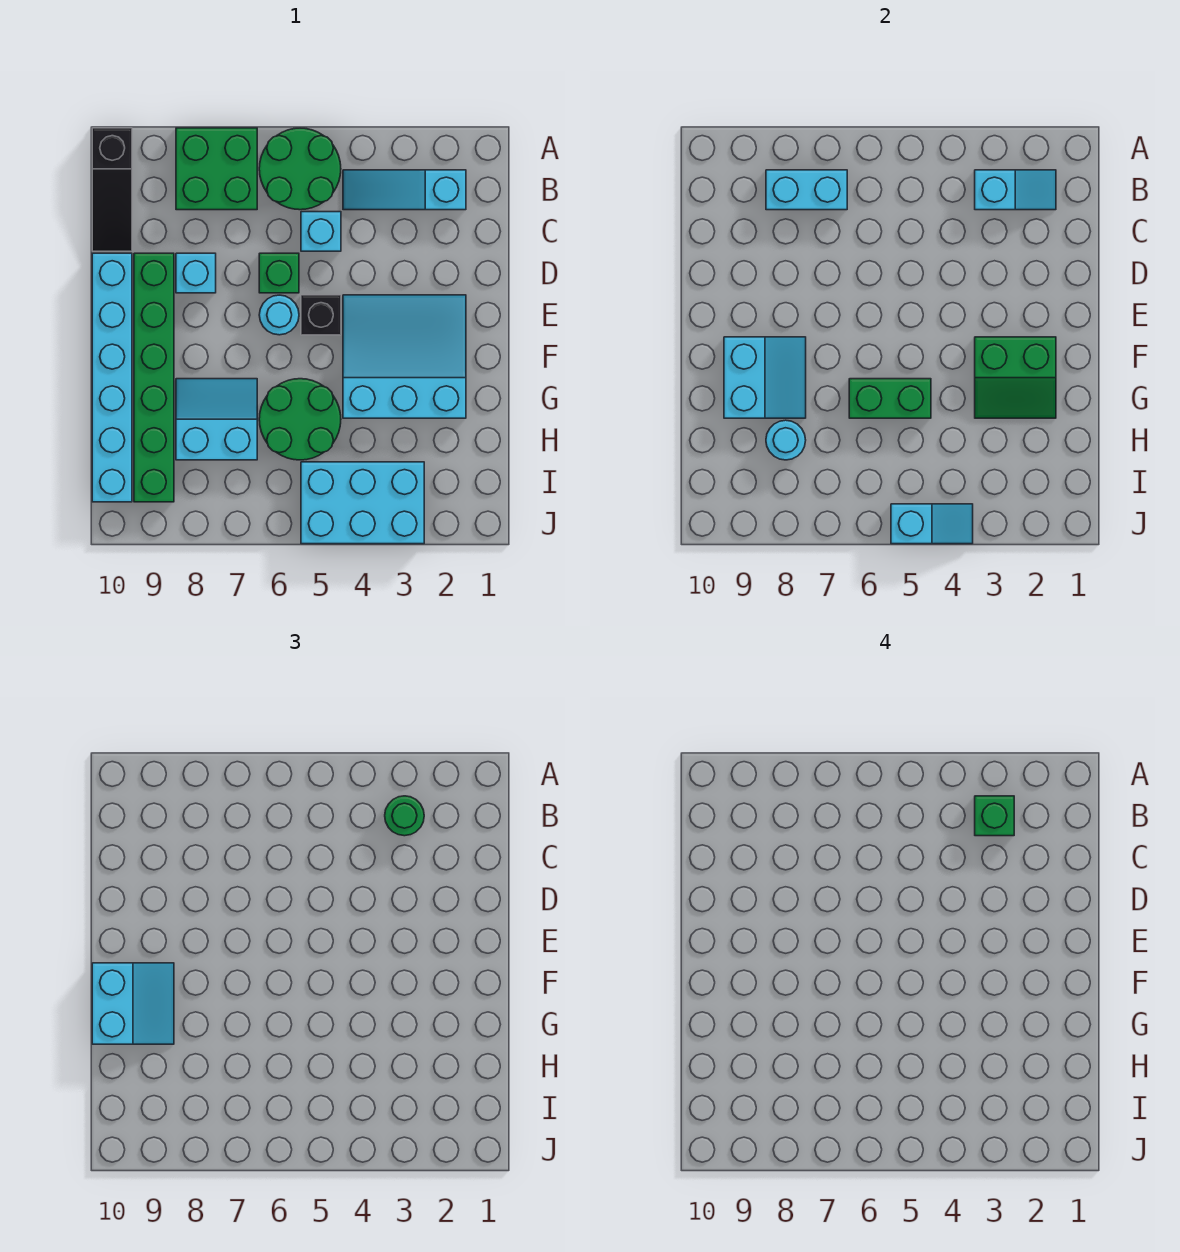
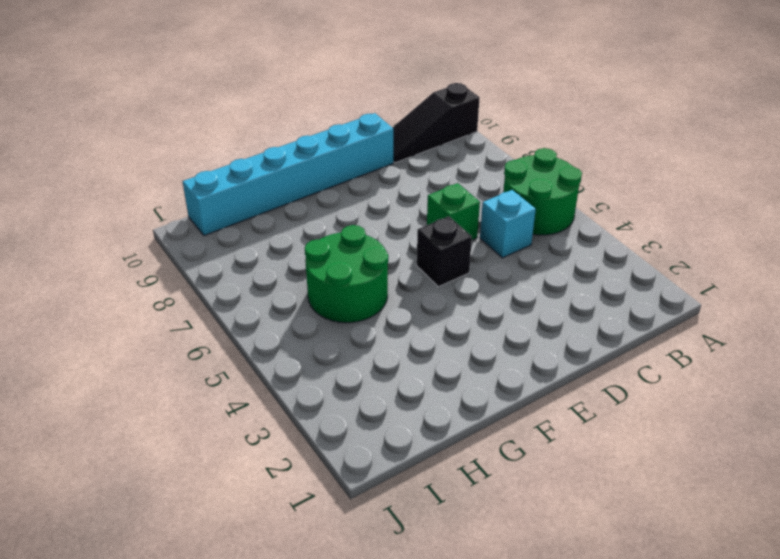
none -> green brick A7:B8 level 1
none -> cyan slope B2:B4 level 1 top 2
none -> cyan brick D8 level 1

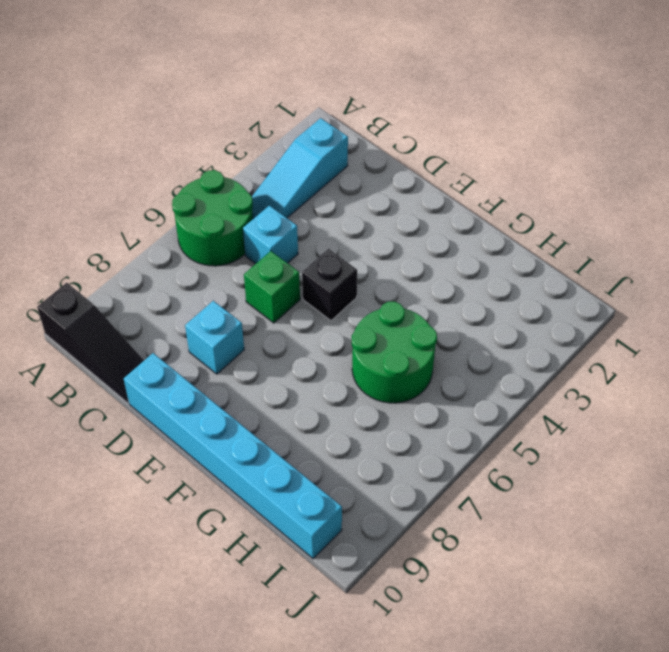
none -> green brick A7:B8 level 1
none -> green brick D9:I9 level 1
none -> cyan slope E2:G4 level 1 top G

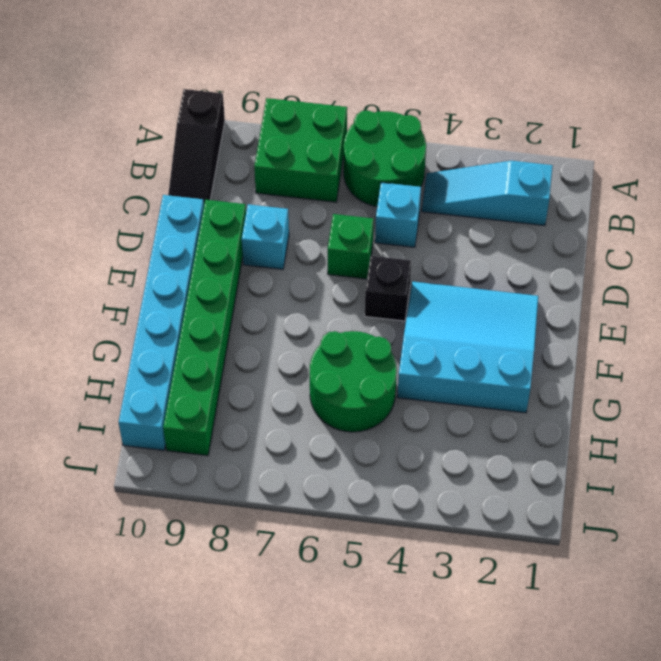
none -> cyan round brick E6 level 1
none -> cyan slope G7:H8 level 1 top H
none -> cyan brick I3:J5 level 1

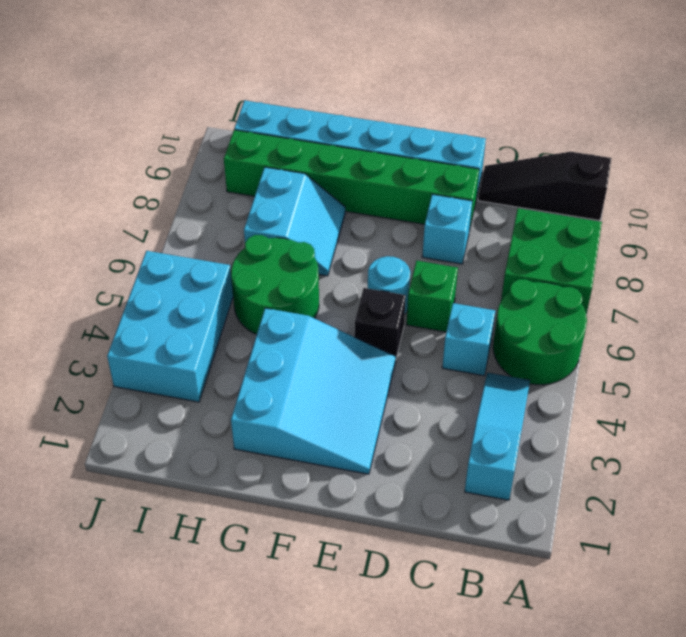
none -> cyan slope B2:B3 level 2 top 3
none -> cyan brick B7:B8 level 2
none -> green slope F2:G3 level 2 top F

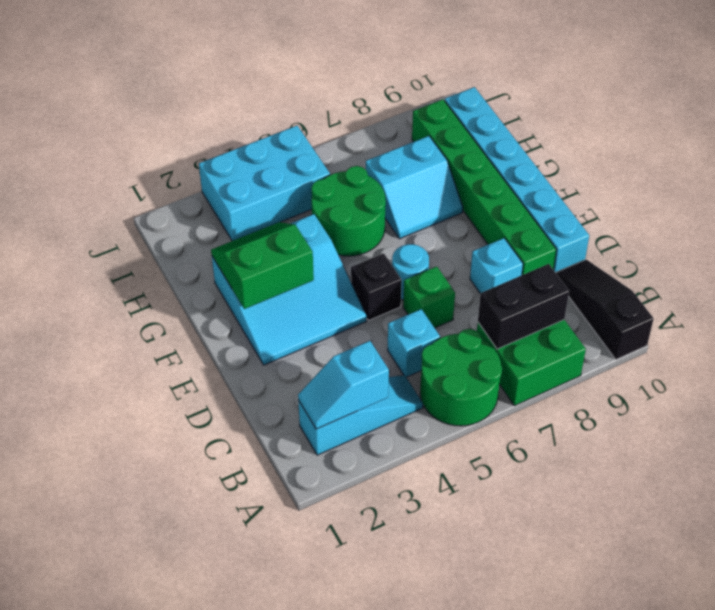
black brick B7:B8 level 2 -> cyan brick B7:B8 level 2
none -> cyan slope F8:G9 level 2 top 9
none -> green brick G5:G6 level 2
none -> cyan round brick H8 level 2

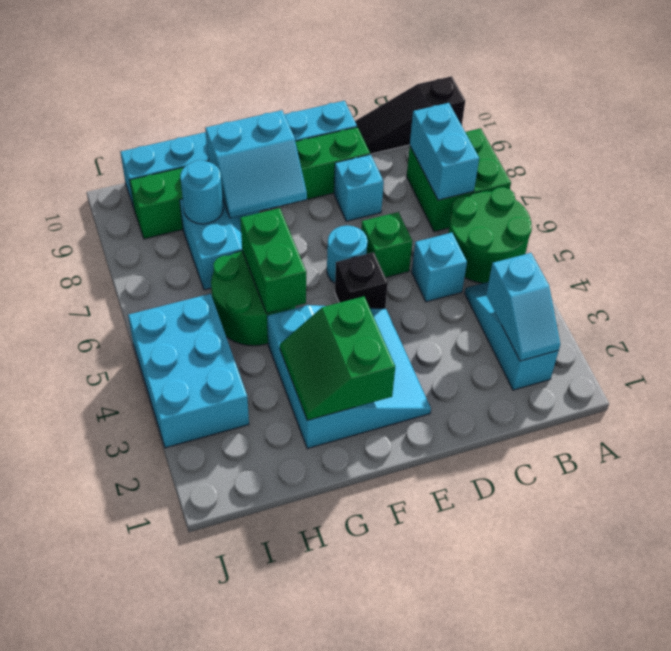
none -> cyan slope J4:J5 level 2 top 5
none -> green round brick B3 level 3
none -> cyan slope F9:G10 level 3 top 10

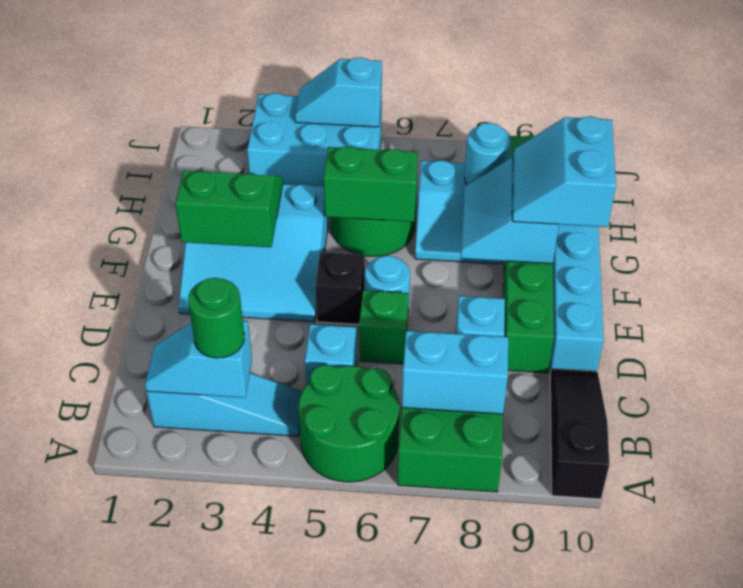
none -> green brick B3 level 4

